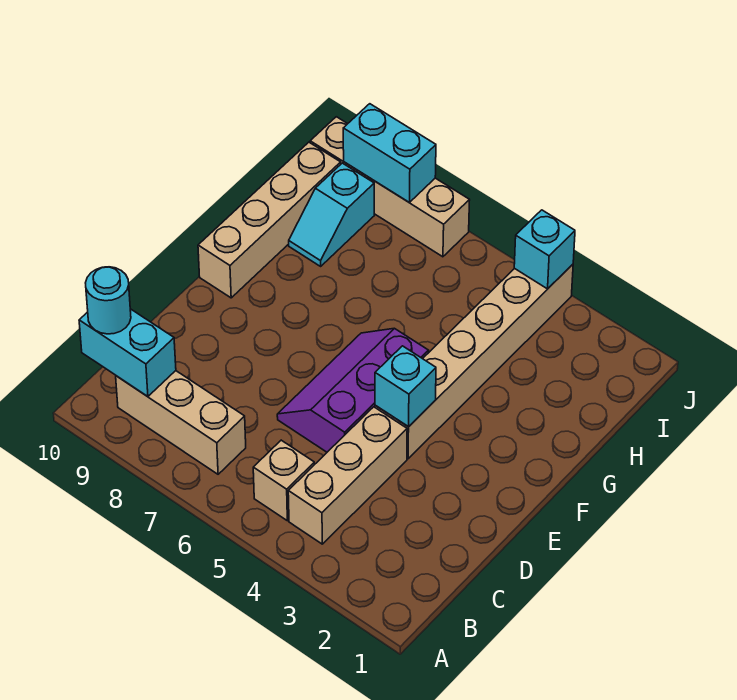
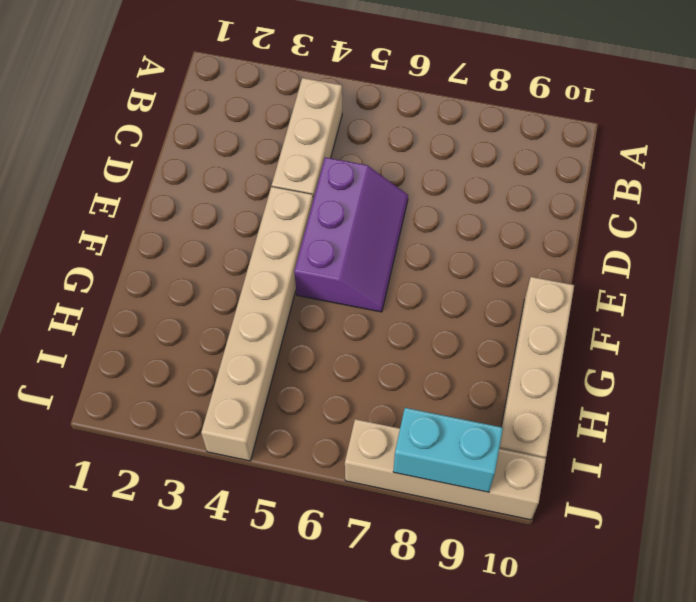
none -> tan brick B5 level 1
none -> tan brick B7:B9 level 1
none -> cyan slope H9:I9 level 1 top I

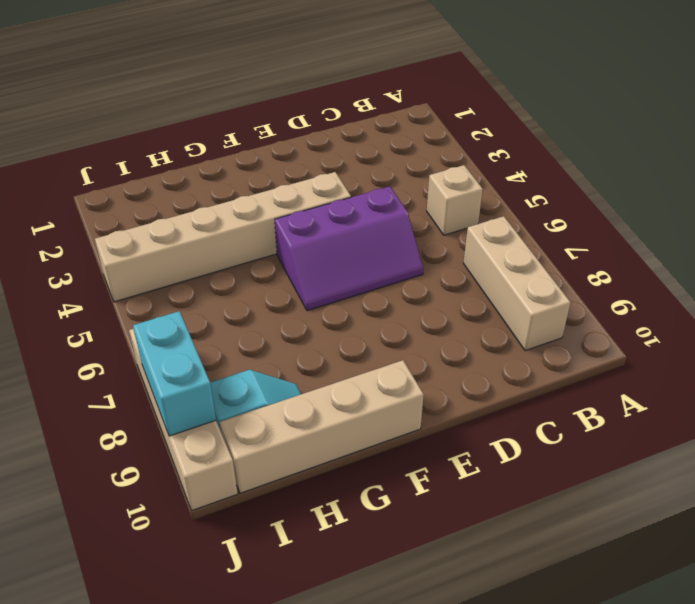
none -> tan brick B4:D4 level 1
none -> cyan brick B9:B10 level 2
none -> cyan brick E4 level 2

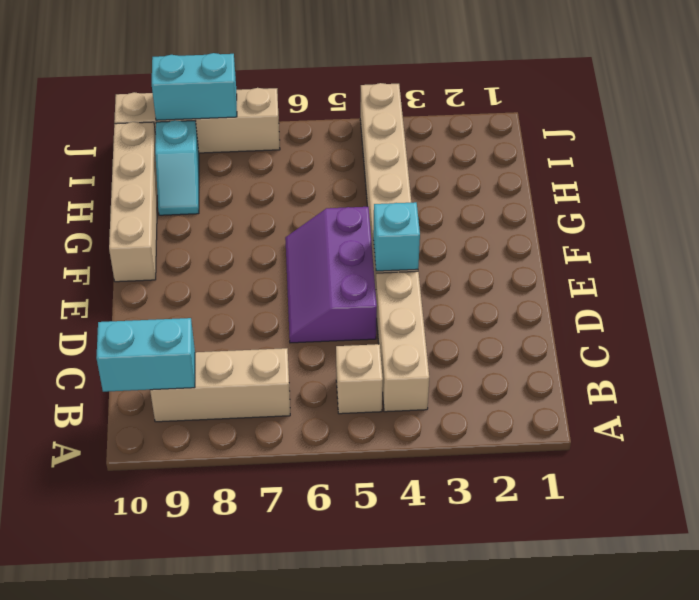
none -> cyan brick J4 level 2
none -> cyan round brick B10 level 3

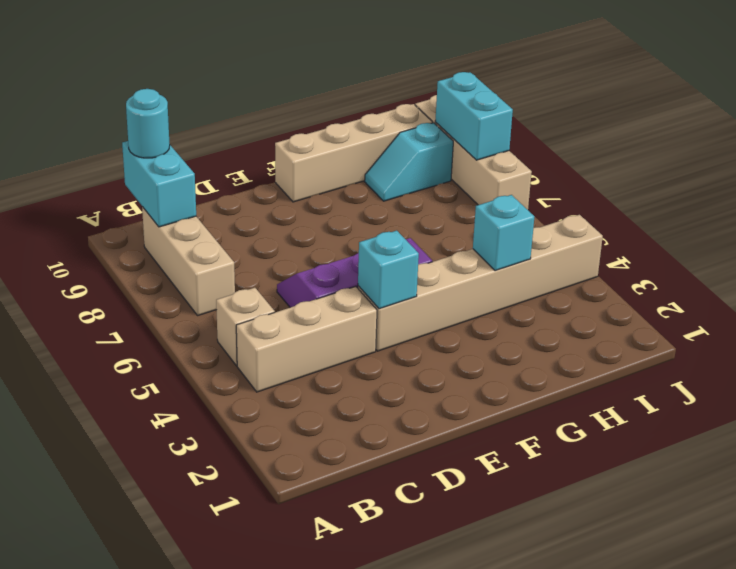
cyan brick H4 level 2 -> cyan brick J4 level 2

